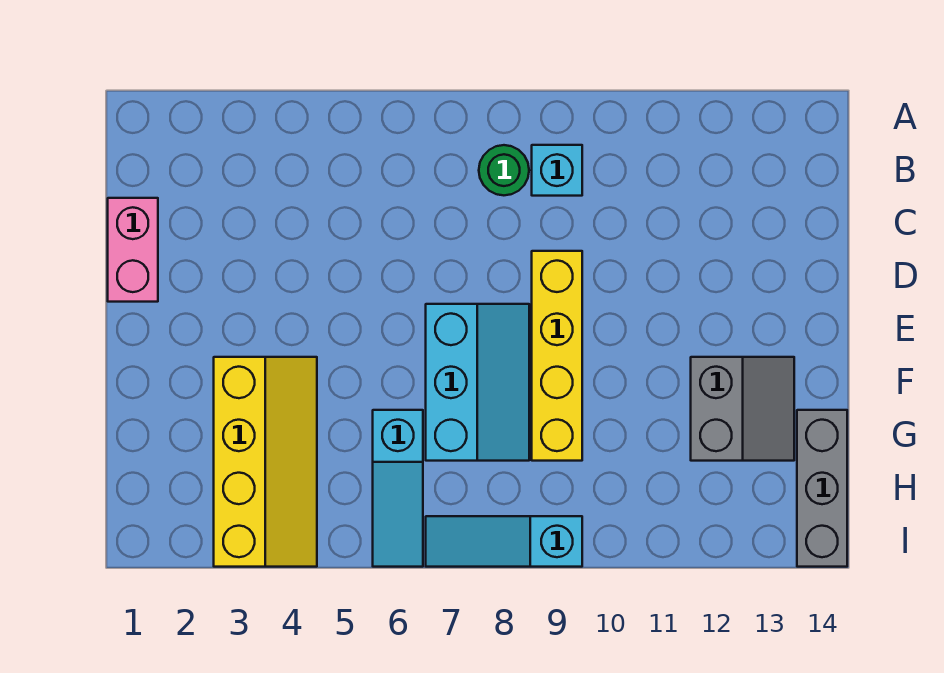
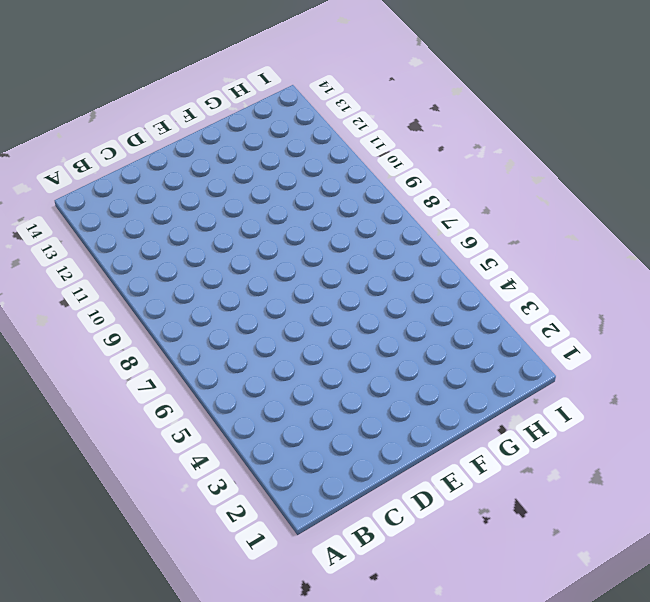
none -> green round brick B8 level 1
none -> cyan brick B9 level 1

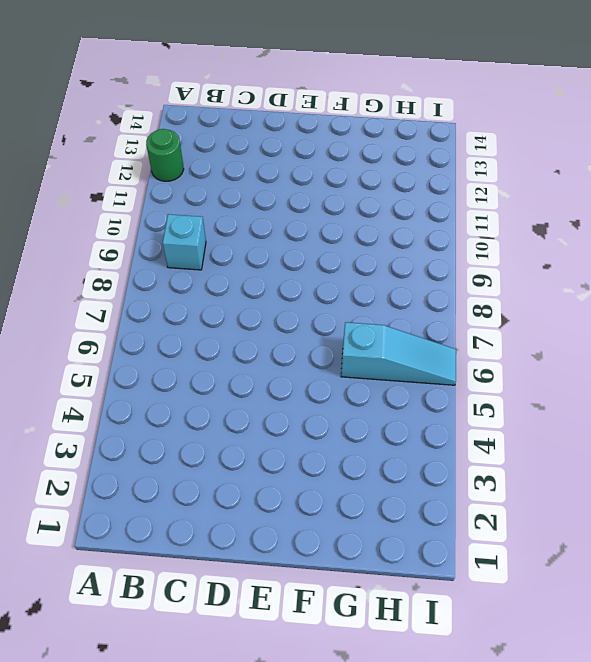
green round brick A12 level 1 -> green round brick B8 level 1
none -> pink brick C1:D1 level 1
none -> yellow brick D9:G9 level 1

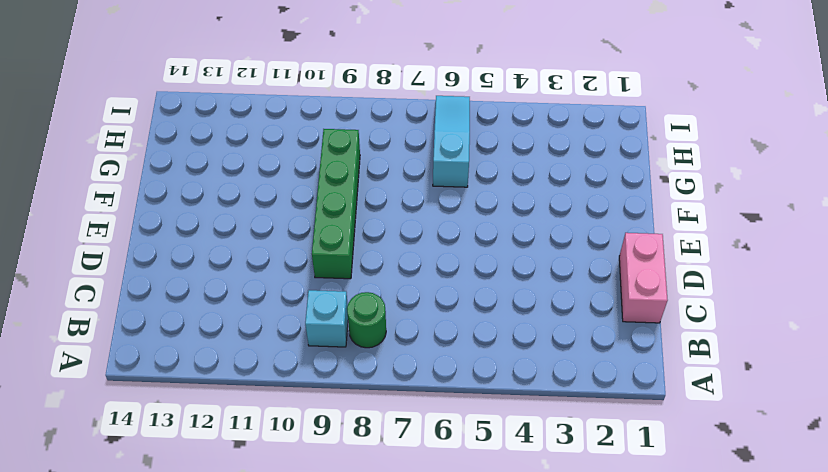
green brick D9:G9 level 1 -> yellow brick D9:G9 level 1
none -> cyan slope E7:G8 level 1 top 7
none -> yellow slope F3:I4 level 1 top 3

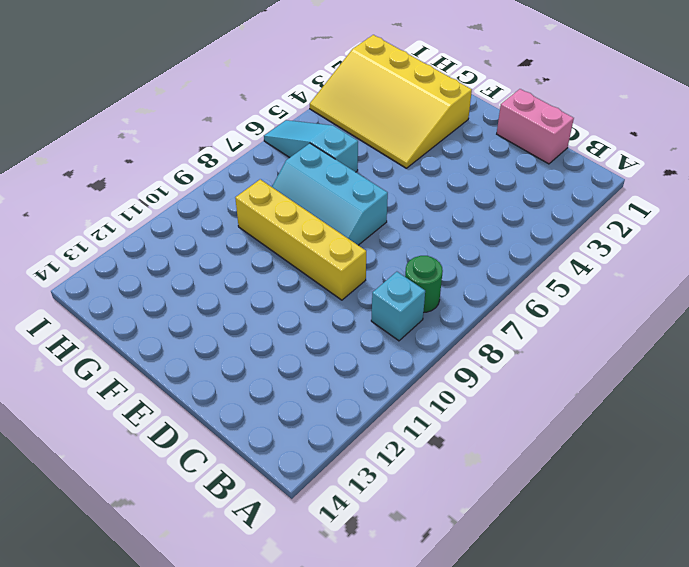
yellow slope F2:I4 level 1 top 2 -> yellow slope F3:I4 level 1 top 3
none -> grey slope F12:G13 level 1 top 12
none -> grey brick G14:I14 level 1

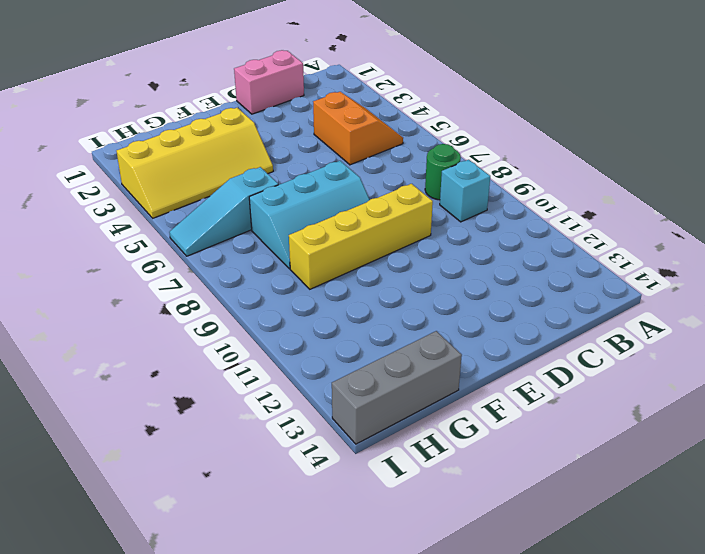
orange slope B4:C5 level 1 top C -> none
none -> grey slope F12:G13 level 1 top 12
none -> cyan slope I7:I9 level 1 top 9

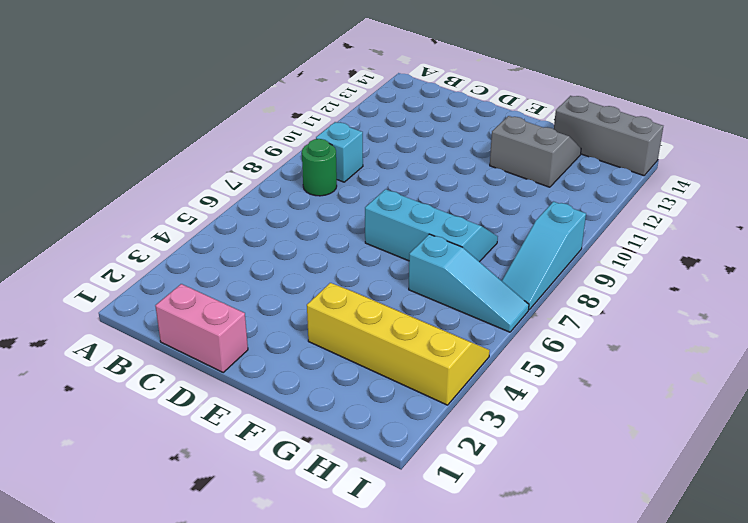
none -> yellow brick D9:G9 level 1

